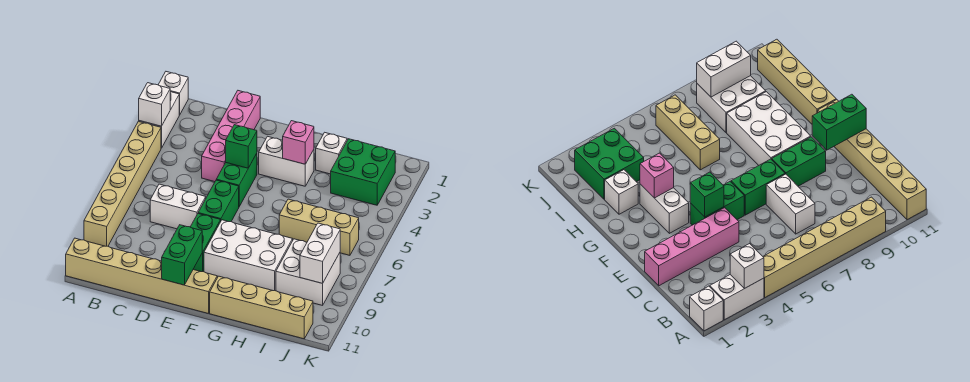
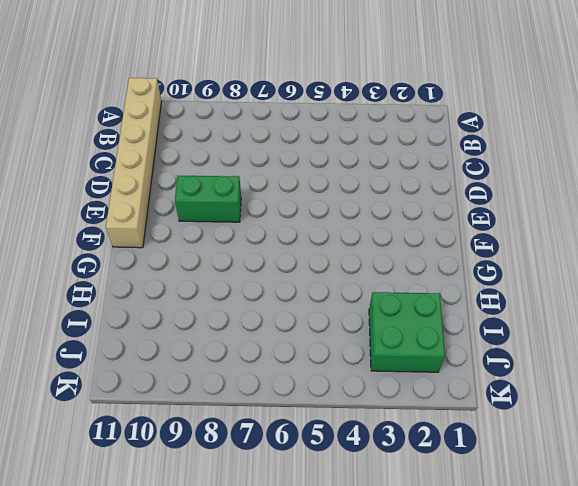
none -> white brick A1 level 1
none -> white brick A2:A3 level 1
none -> tan brick A4:A9 level 1

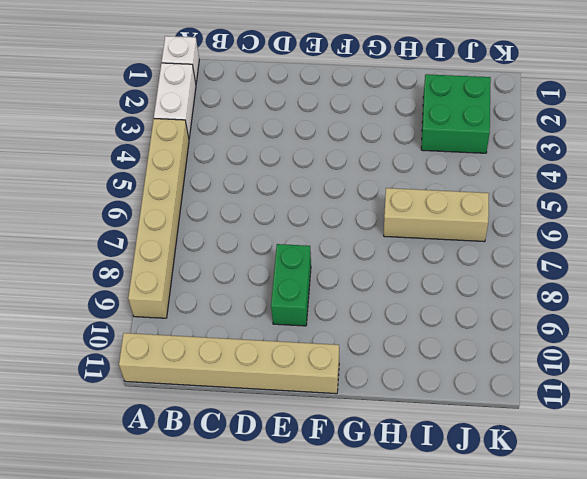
none -> white brick C7:D7 level 1
none -> pink brick D1:D4 level 1
none -> green brick E4:E5 level 1

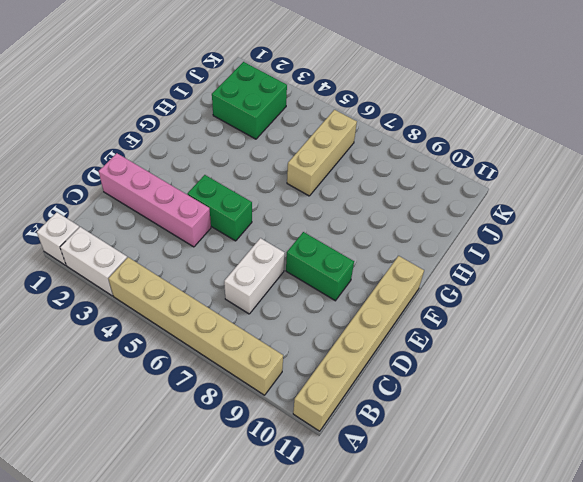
none -> green brick E6:E7 level 1
none -> white brick F3:G3 level 1
none -> white brick F8:H9 level 1

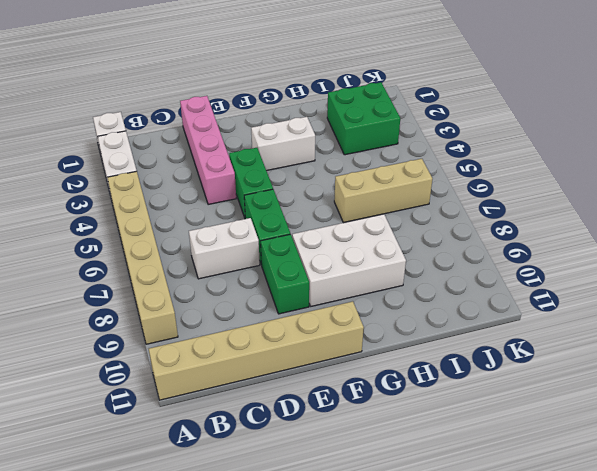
none -> tan brick G11:J11 level 1
none -> white brick H2 level 1
none -> white brick I8:J9 level 1

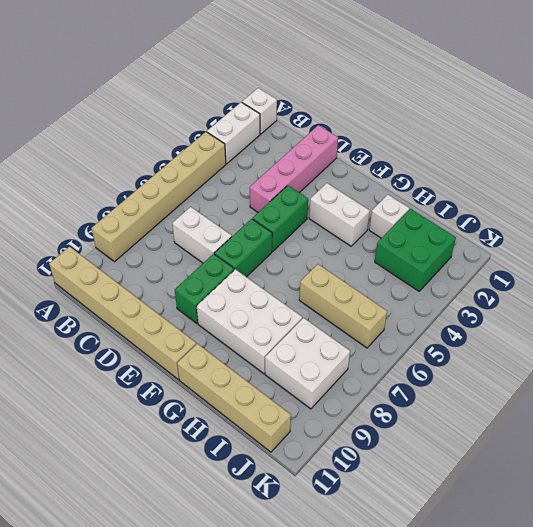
none -> white brick A3 level 2
none -> green brick E4 level 2
none -> green brick E10:E11 level 2

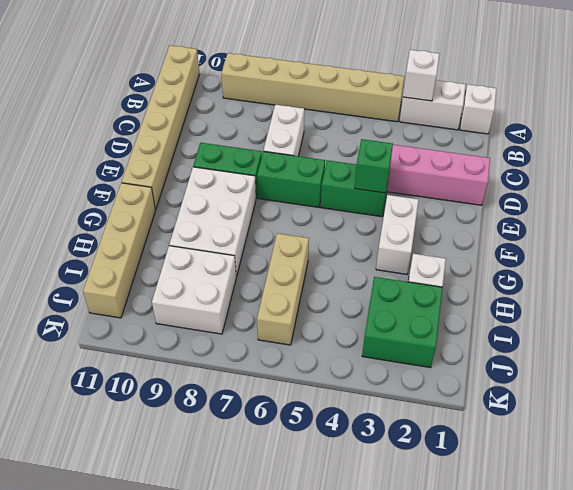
none -> green brick E10:E11 level 2
none -> pink brick G3 level 2
none -> white brick J8:J9 level 2

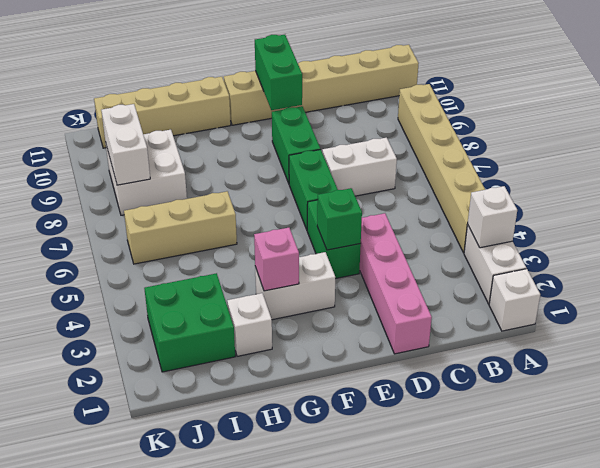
none -> white brick F8:H9 level 1

